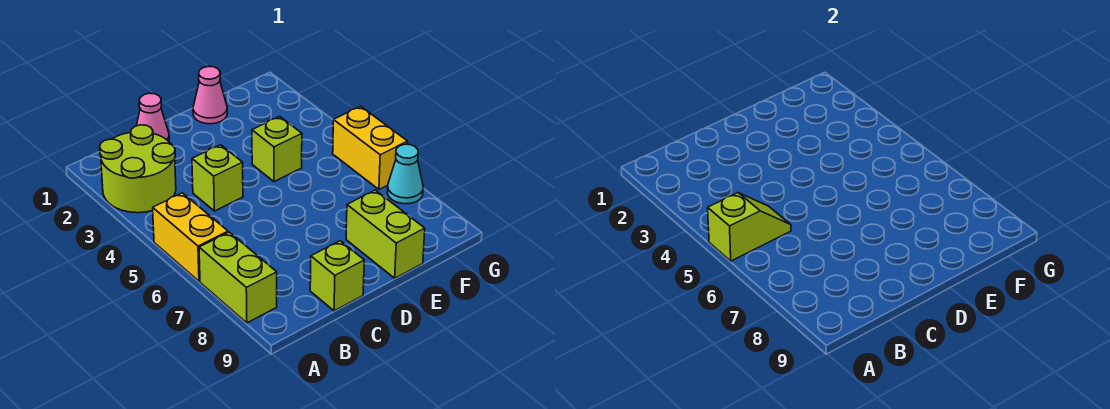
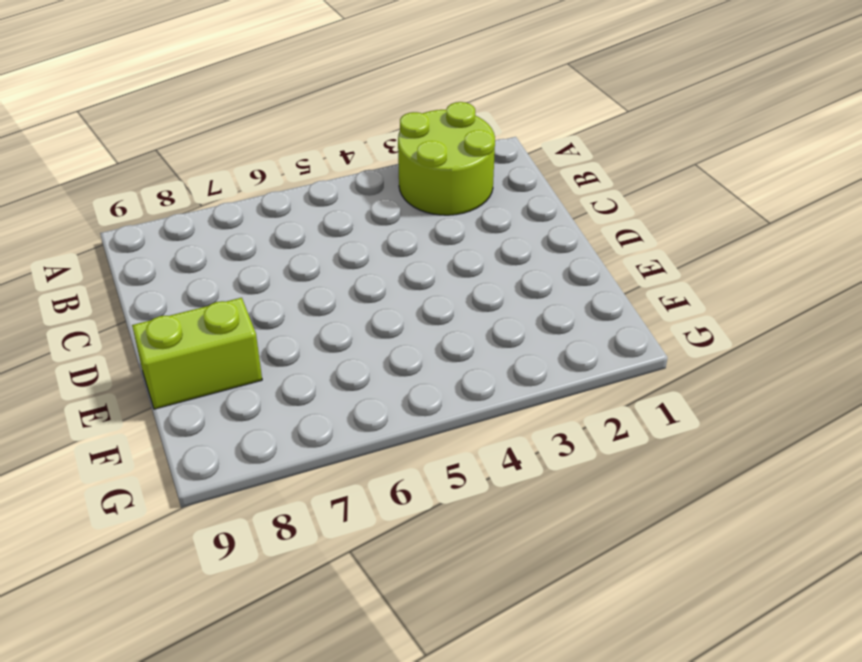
none -> yellow brick A5:A6 level 1
none -> lime brick A7:A8 level 1
none -> pink cone C1 level 1

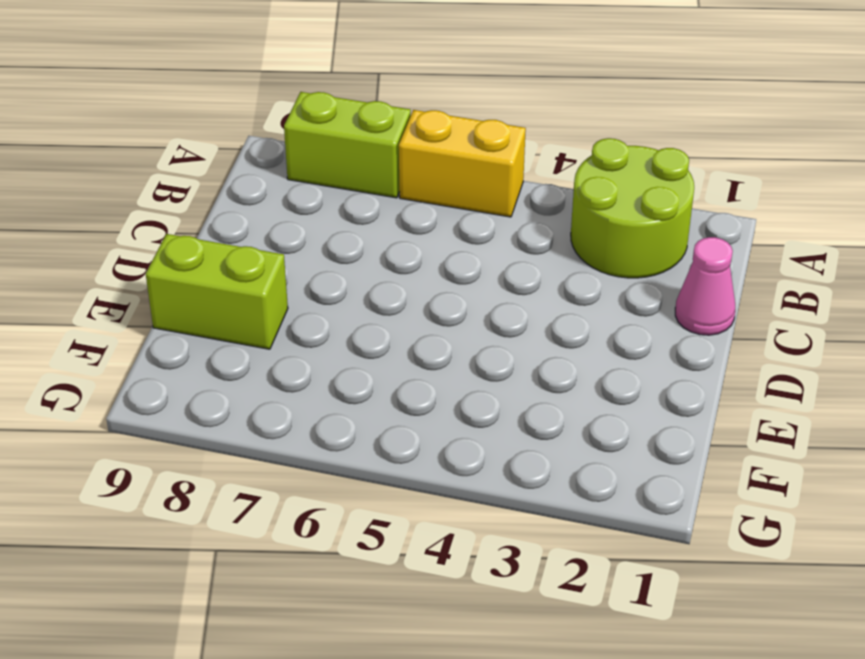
none -> lime brick C4 level 1
none -> lime brick C9 level 1
none -> pink cone E1 level 1

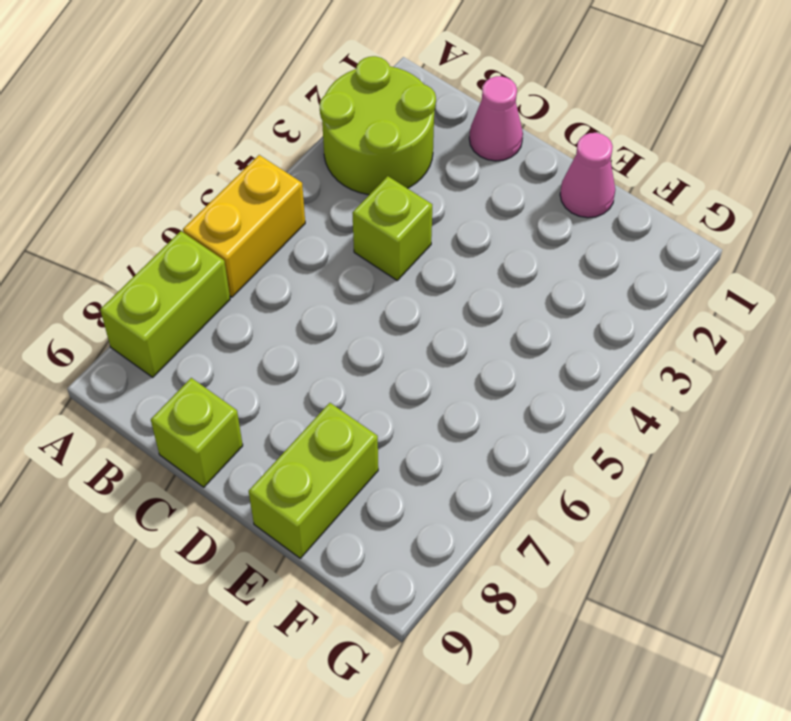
none -> lime brick E4 level 1
none -> yellow brick G5:G6 level 1
none -> cyan cone G7 level 1

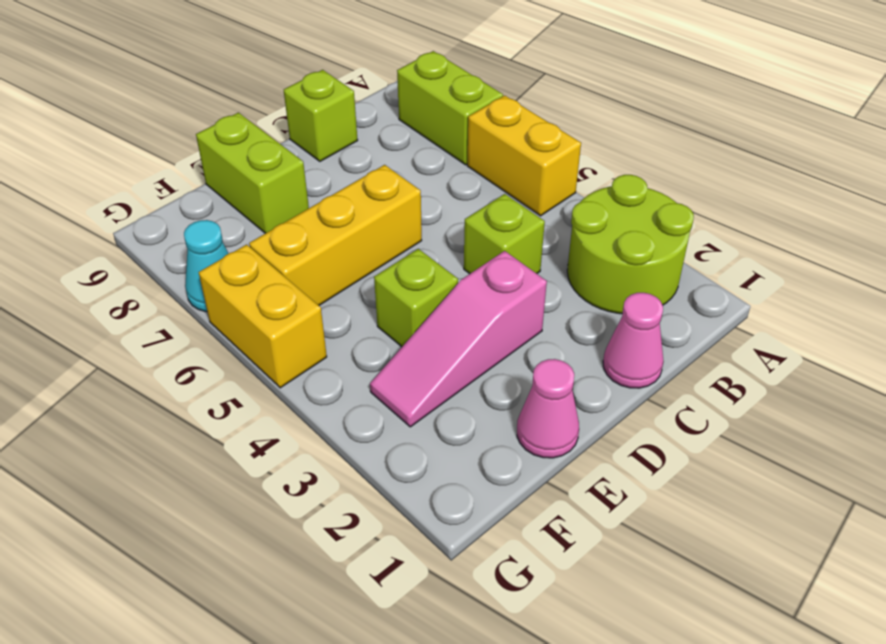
pink slope D3:F3 level 1 top D -> none
yellow brick D6:F6 level 1 -> none
none -> lime slope A5:B5 level 2 top A

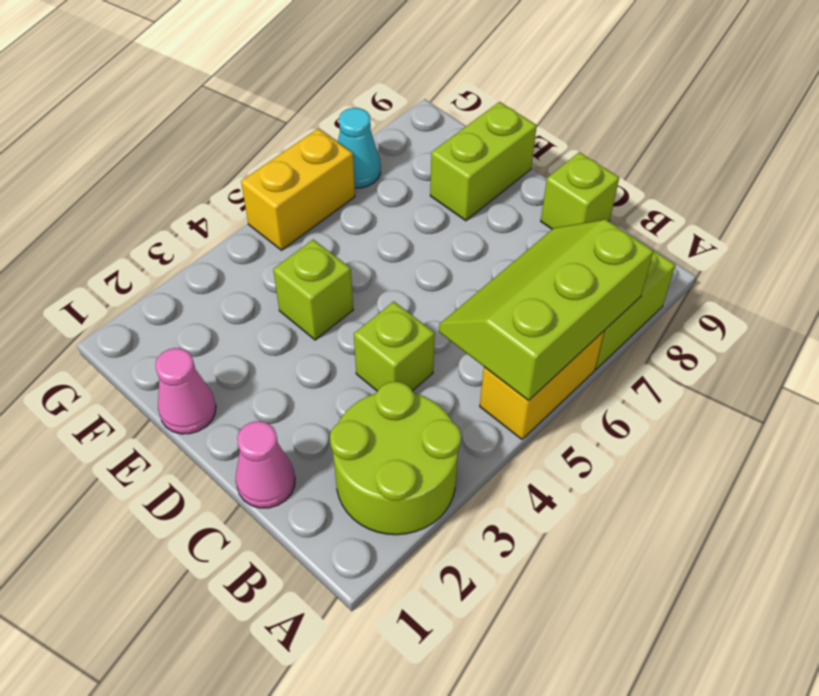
lime slope A5:B7 level 2 top A -> lime slope A5:B5 level 2 top A

